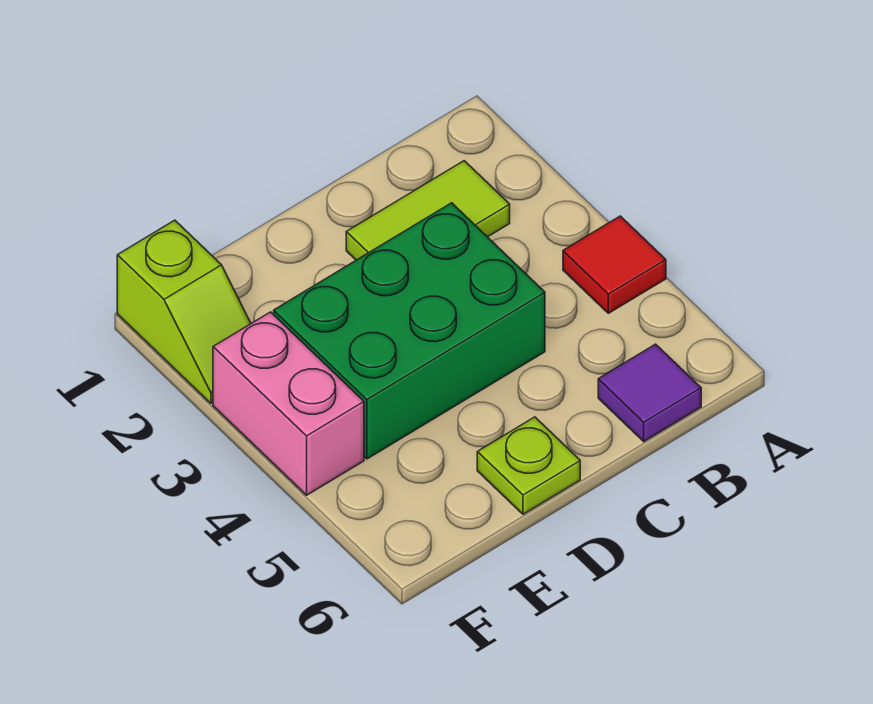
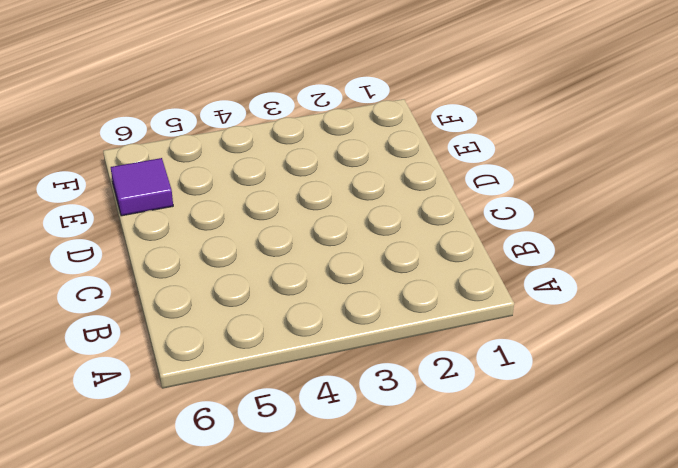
purple tile E6 level 1 -> purple tile B6 level 1
none -> red tile A4 level 1
none -> lime tile B2:C2 level 1

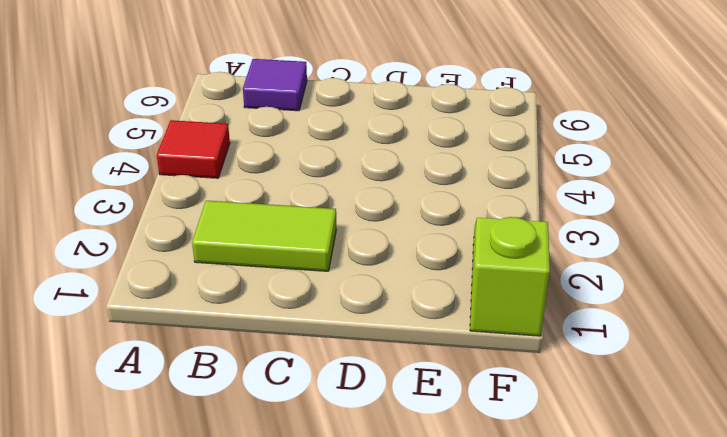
none -> green brick C3:E4 level 1
none -> lime plate D6 level 1

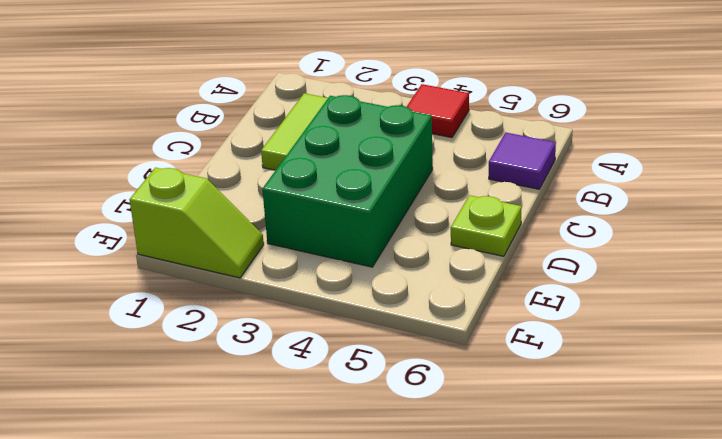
none -> pink brick F3:F4 level 1

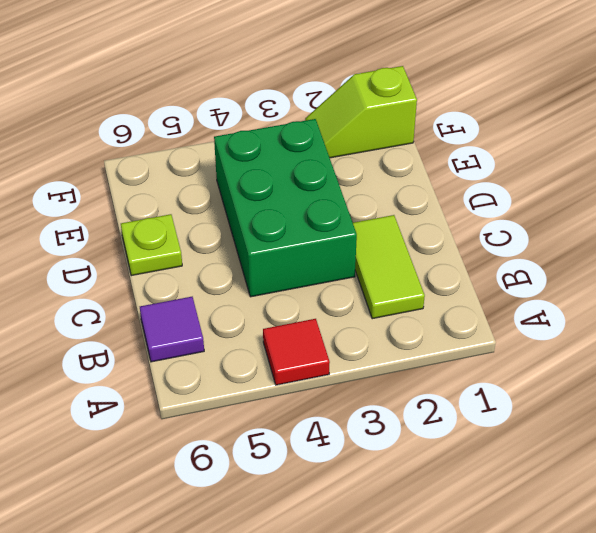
none -> pink brick F3:F4 level 1

